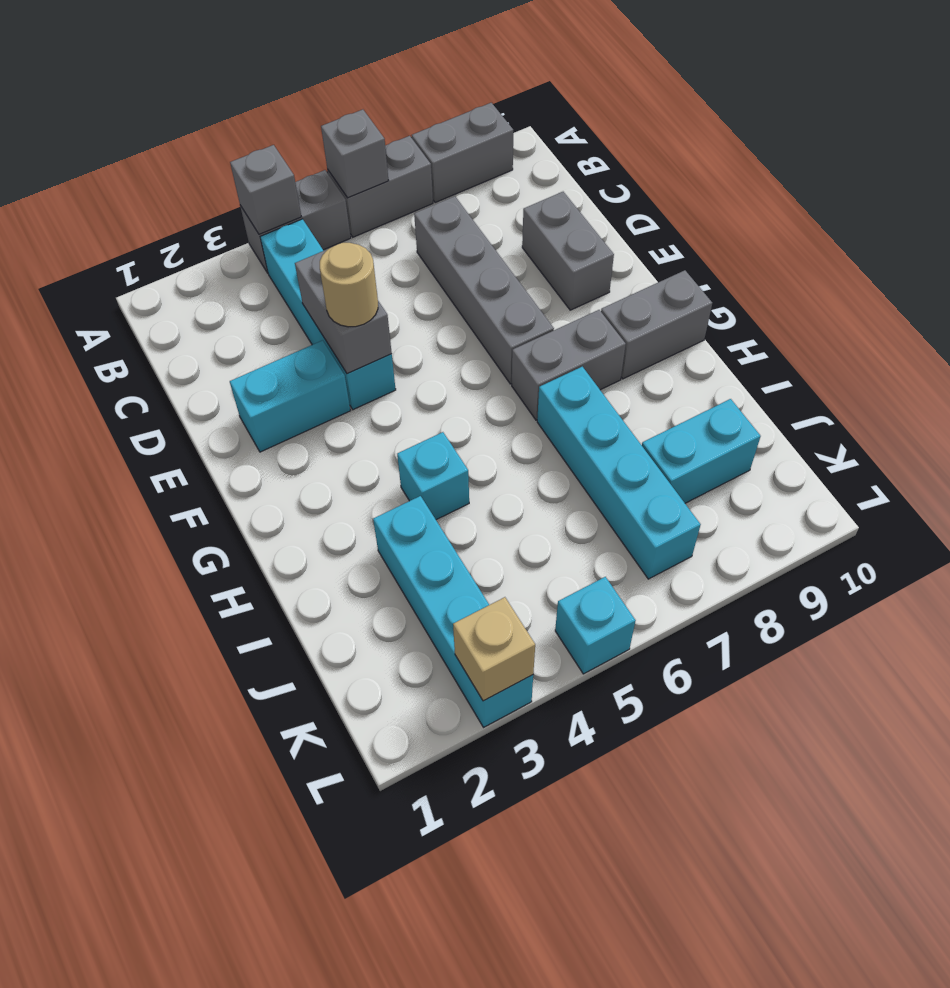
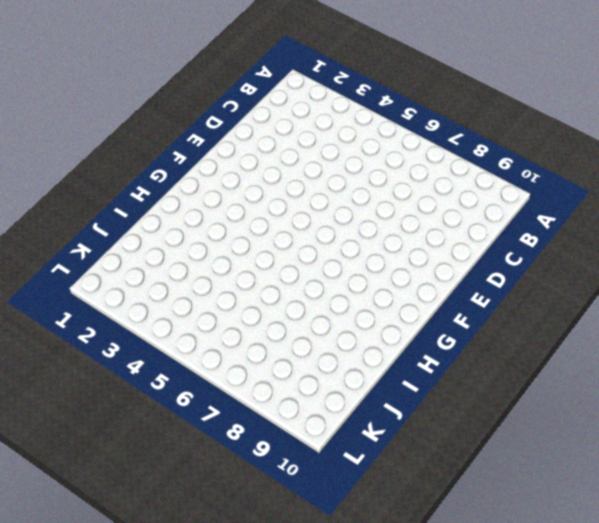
none -> grey brick A4:A5 level 1
none -> grey brick A6:A7 level 1
none -> grey brick A8:A9 level 1

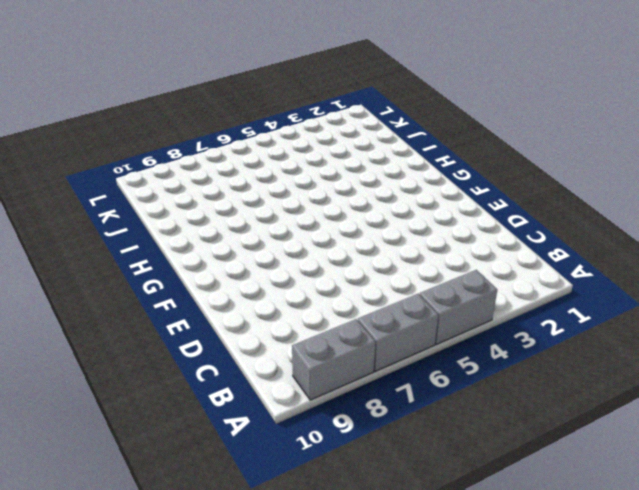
none -> cyan brick B4:E4 level 1
none -> grey brick C7:F7 level 1
none -> grey brick D9:E9 level 1

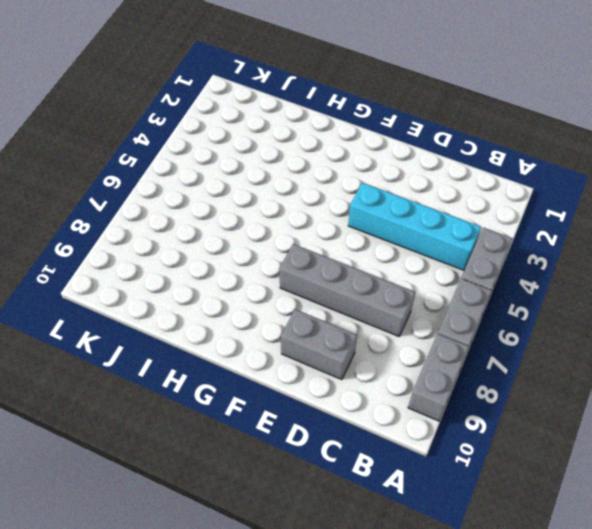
none -> cyan brick E2:E3 level 1
none -> grey brick G7:G8 level 1
none -> grey brick G9:G10 level 1

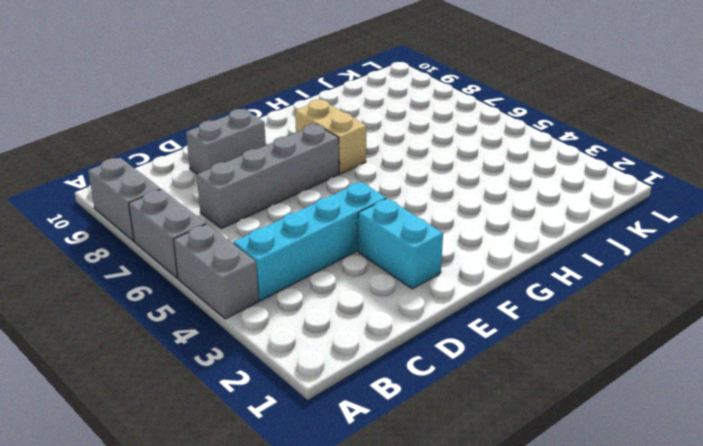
tan brick G7:G8 level 1 -> grey brick G7:G8 level 1
none -> grey brick G9:G10 level 1
none -> cyan brick H4 level 1
none -> cyan brick H7:K7 level 1

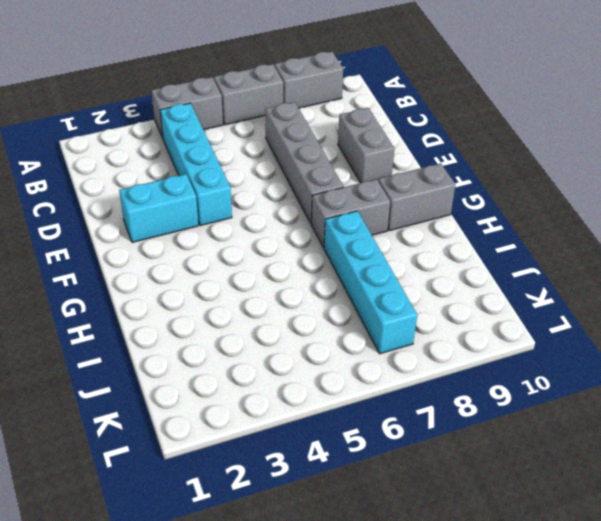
none -> cyan brick H4 level 1
none -> cyan brick I3:L3 level 1
none -> cyan brick J8:J9 level 1

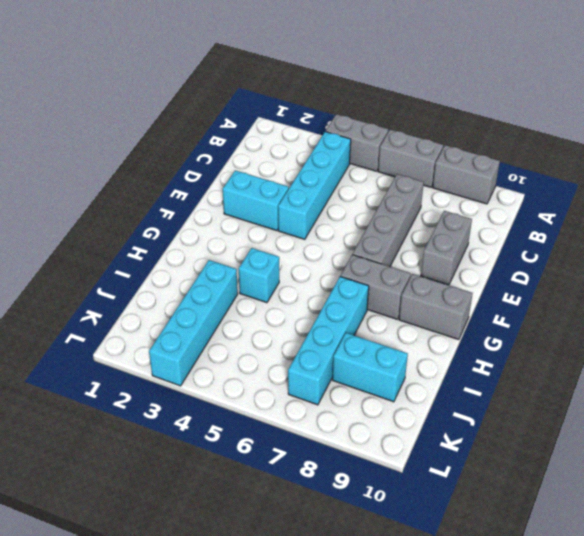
none -> cyan brick L5 level 1
none -> grey brick A4 level 2
none -> grey brick A6 level 2

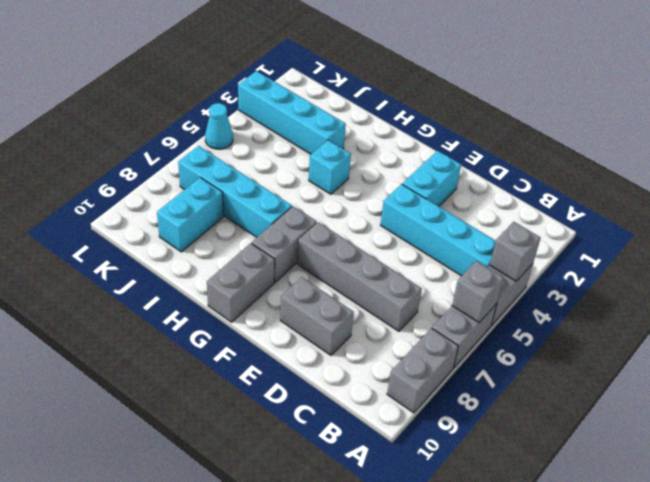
cyan cone L5 level 1 -> cyan brick L5 level 1
none -> grey brick D4:E4 level 2
none -> tan brick L3 level 2
none -> tan round brick E4 level 3

